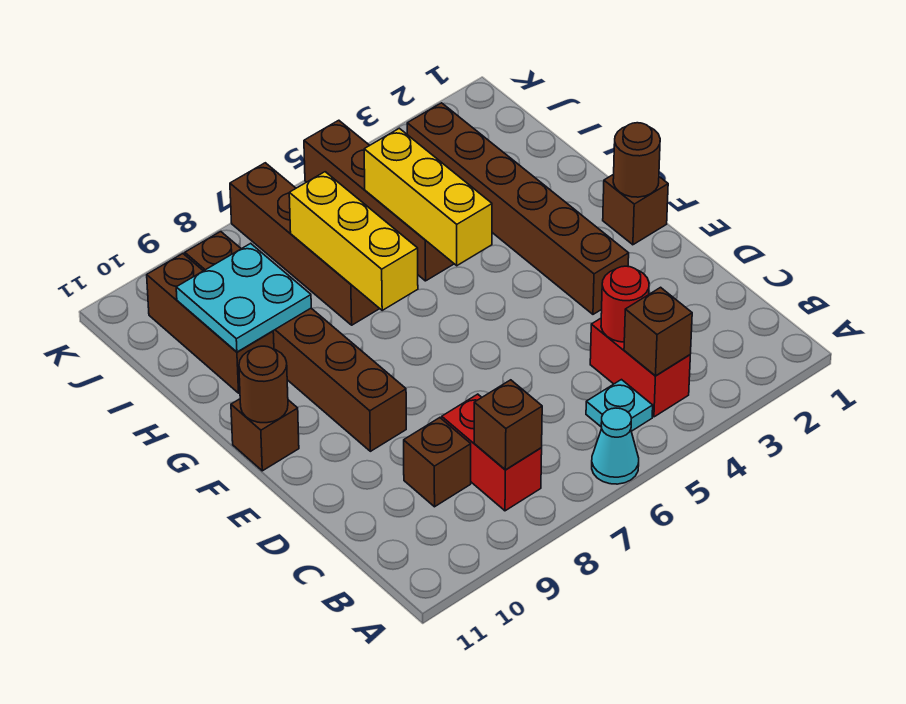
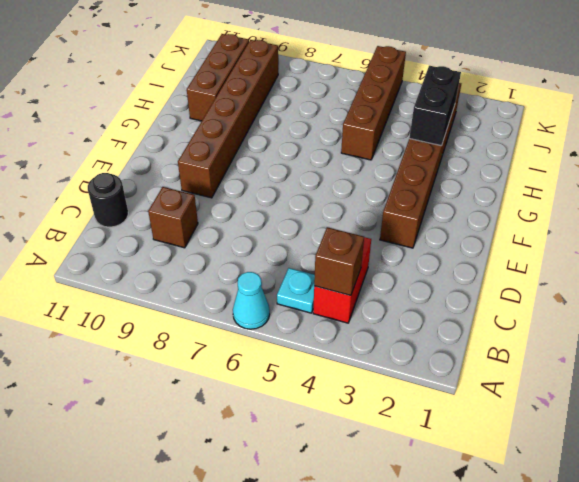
black round brick C11 level 1 -> none
black brick H3:I3 level 2 -> none
none -> red brick B8:C8 level 1
none -> brown brick F1 level 1
none -> brown brick F11 level 1

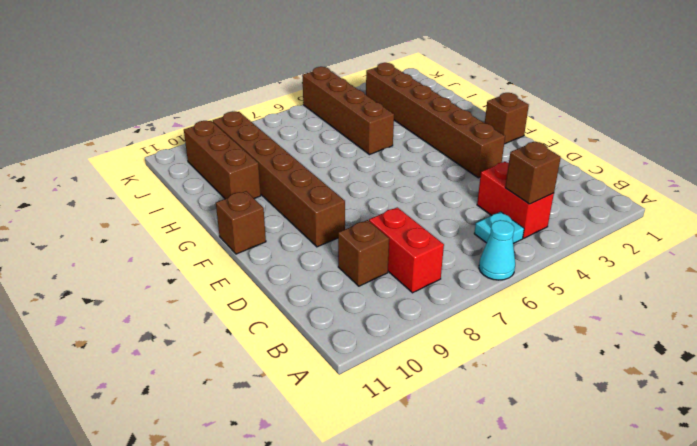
none -> brown brick H7:K7 level 1
none -> brown brick B8 level 2
none -> red round brick C4 level 2

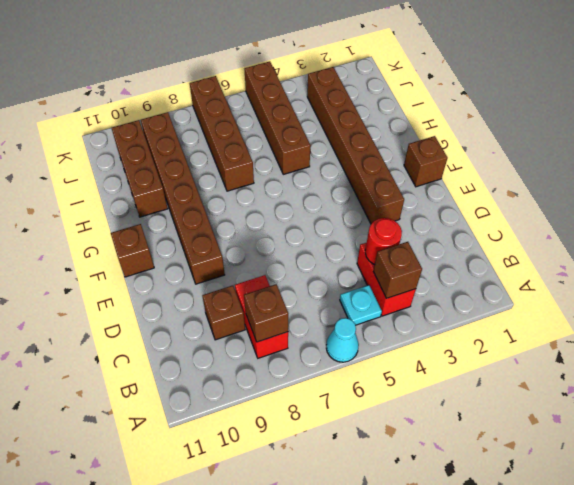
none -> brown round brick F1 level 2
none -> brown round brick F11 level 2
none -> yellow brick G5:I5 level 2

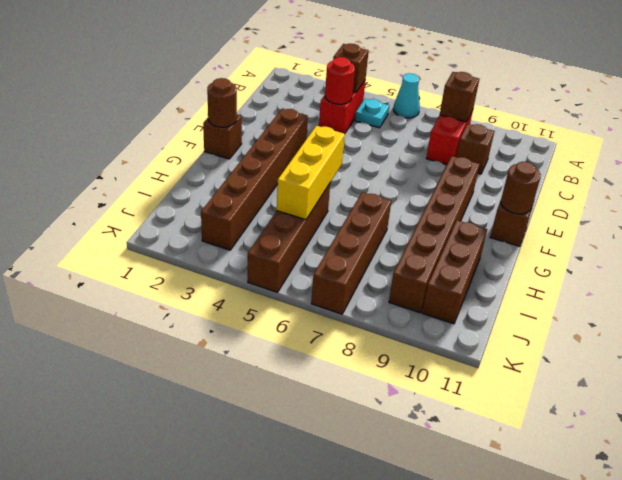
none -> yellow brick G7:I7 level 2
none -> cyan plate H9:I10 level 2

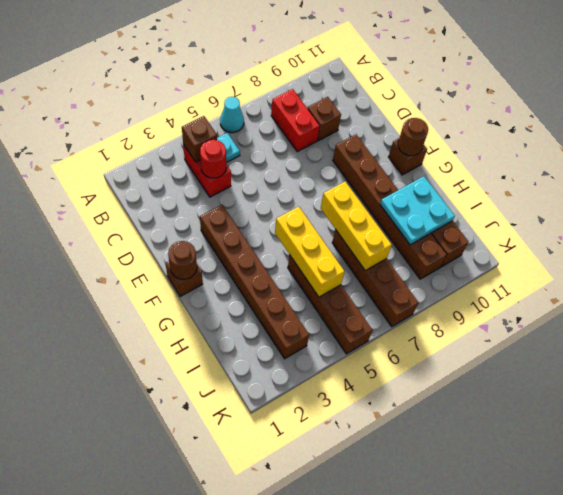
none -> brown brick B8 level 2

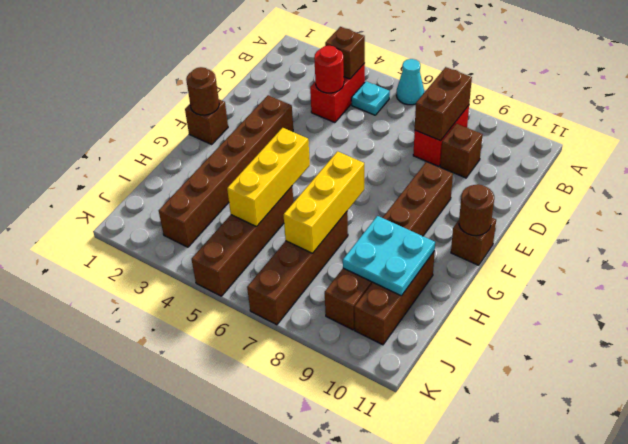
brown brick B8:C8 level 2 -> brown brick B8 level 2

